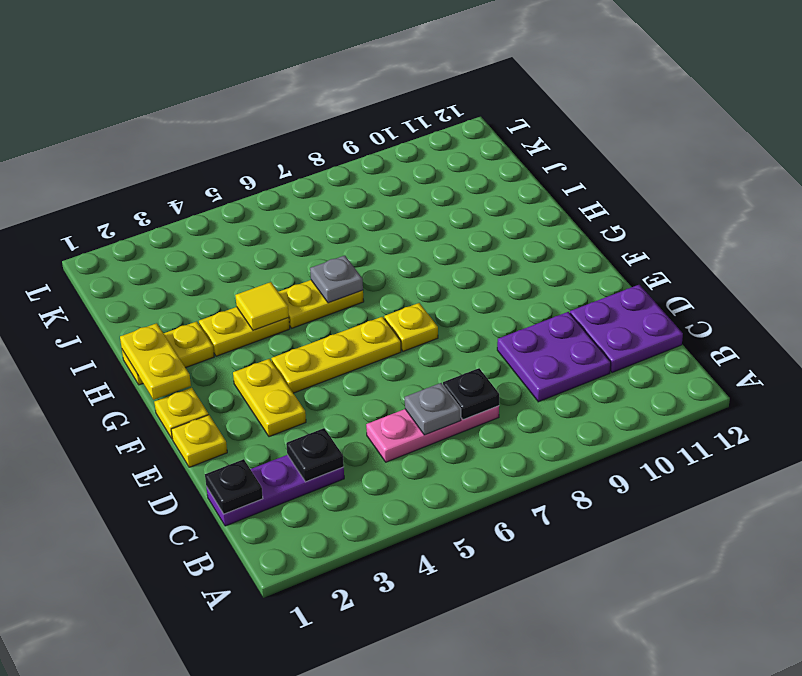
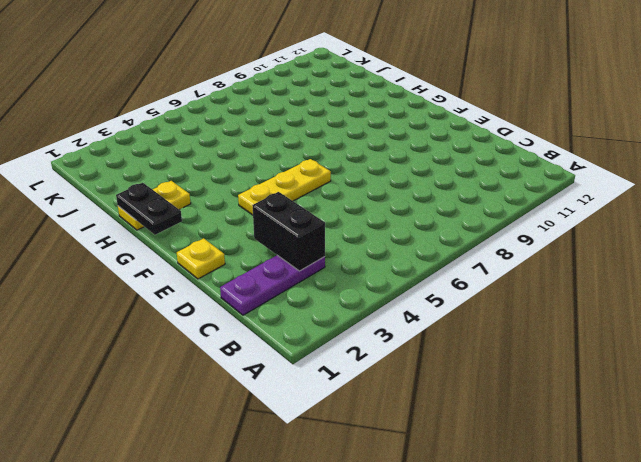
black brick C3:D3 level 2 -> black plate C3 level 2
black plate G1:H1 level 2 -> yellow plate G1:H1 level 2
none -> pink plate C5:C7 level 1
none -> purple plate C9:D10 level 1
none -> purple plate C11:D12 level 1

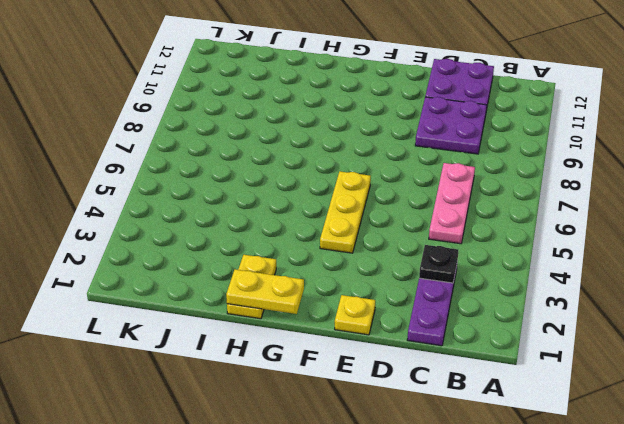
none -> yellow plate E3:F3 level 1
none -> yellow plate F1 level 1
none -> yellow plate F7 level 1

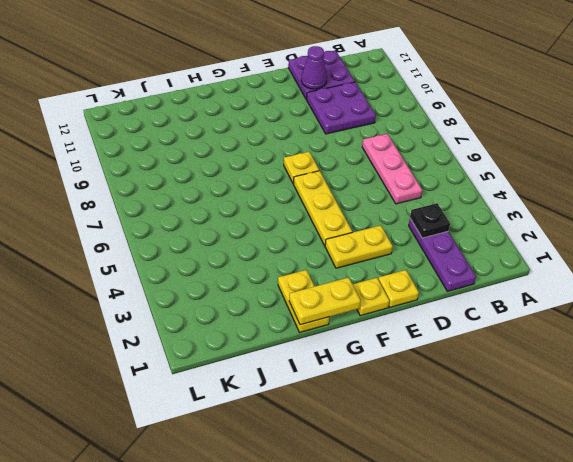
purple cone D11 level 2 -> none
none -> yellow plate H3:H4 level 1
none -> yellow plate H5:H6 level 1
none -> black plate C1 level 2

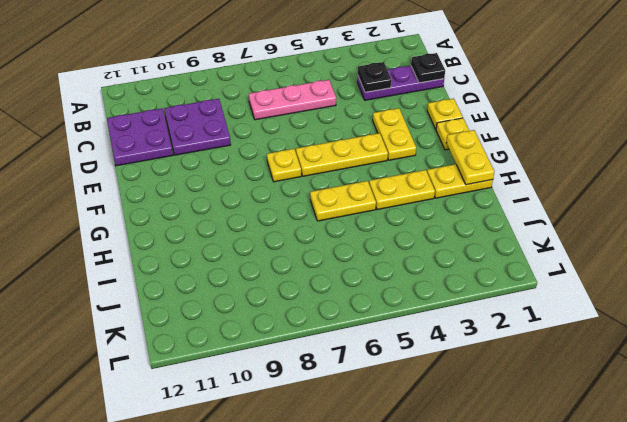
none -> grey plate C6 level 2
none -> black plate C7 level 2
none -> yellow tile H4 level 2

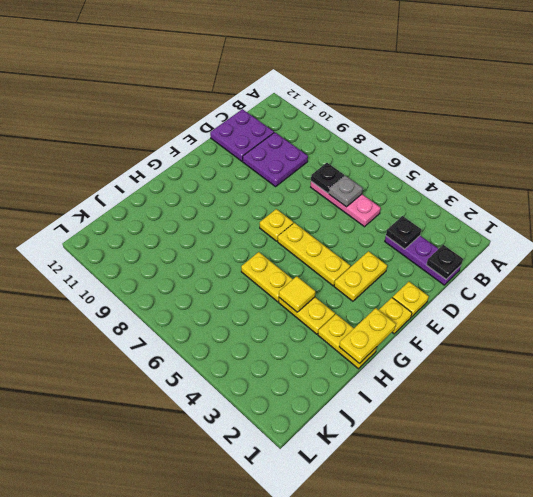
none -> grey plate H6 level 2

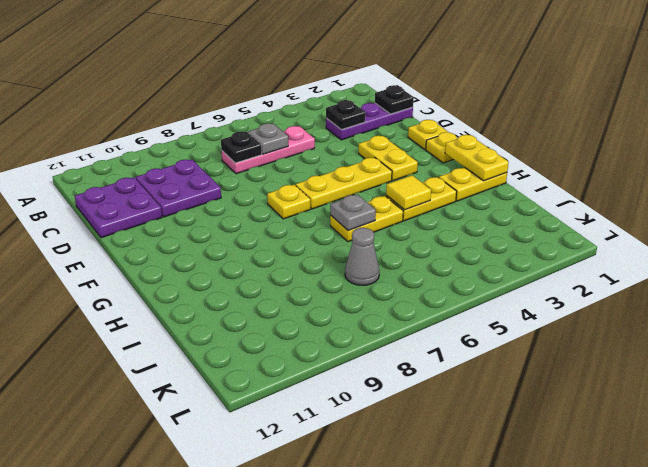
grey cone J7 level 1 -> none

